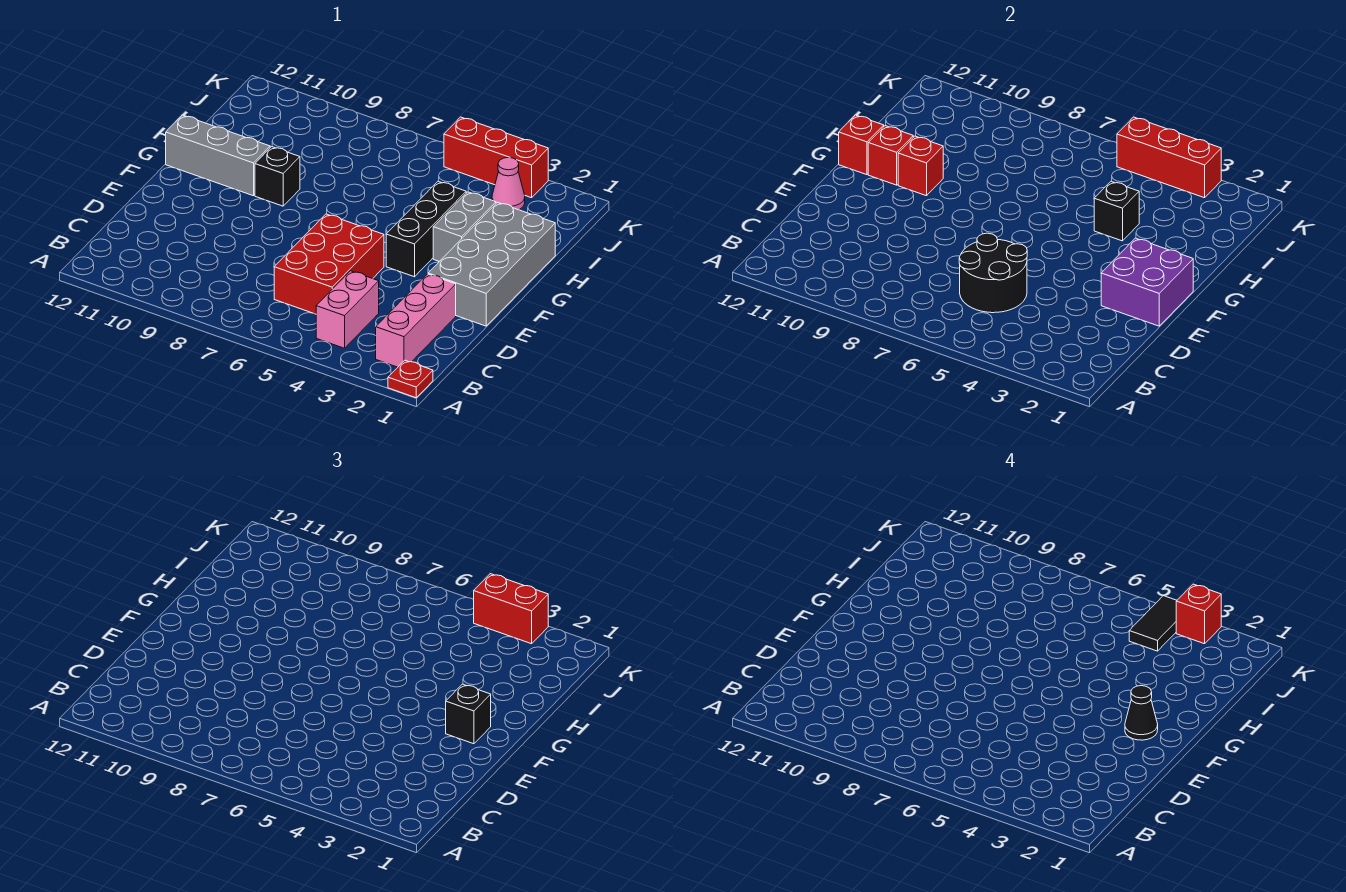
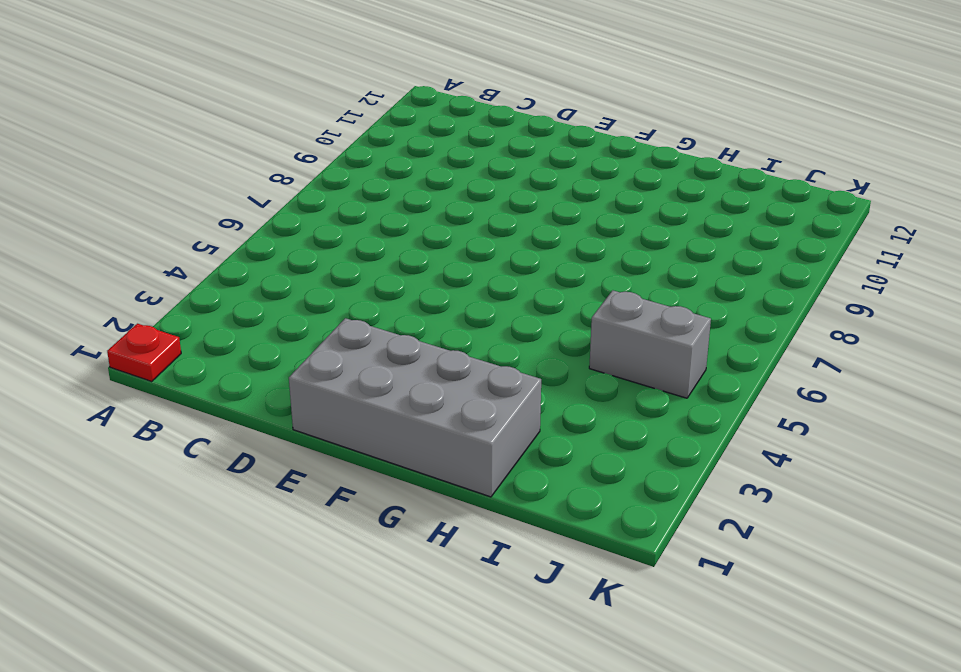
grey brick I5:J5 level 1 -> grey brick G3:H3 level 1
none -> pink brick B2:D2 level 1
none -> pink brick B4:C4 level 1
none -> red brick C5:E6 level 1

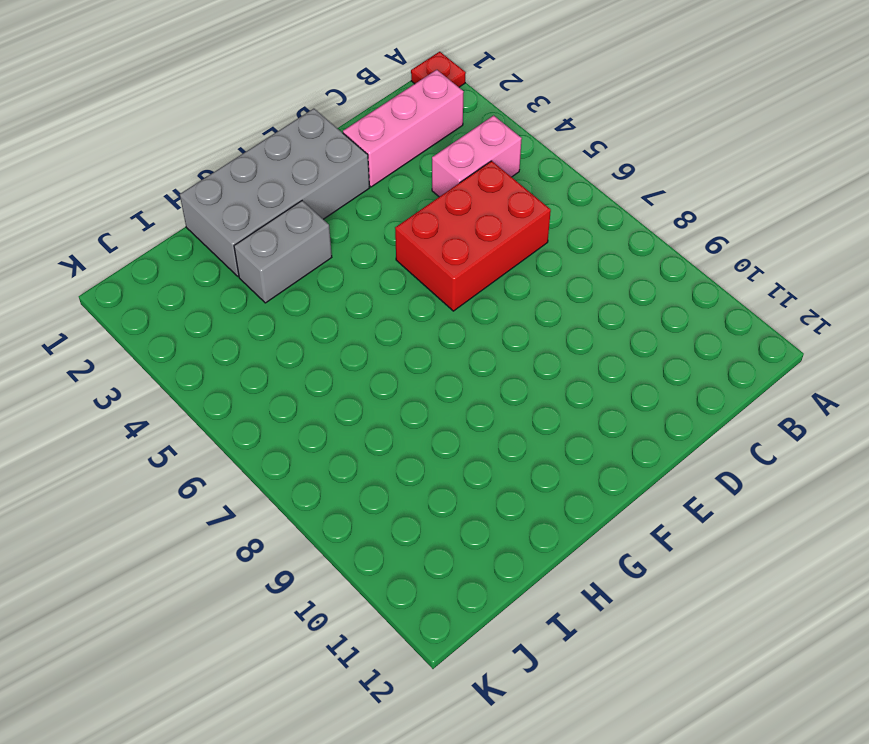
none -> black brick F4:H4 level 1
none -> black brick G9 level 1
none -> grey brick G10:G12 level 1

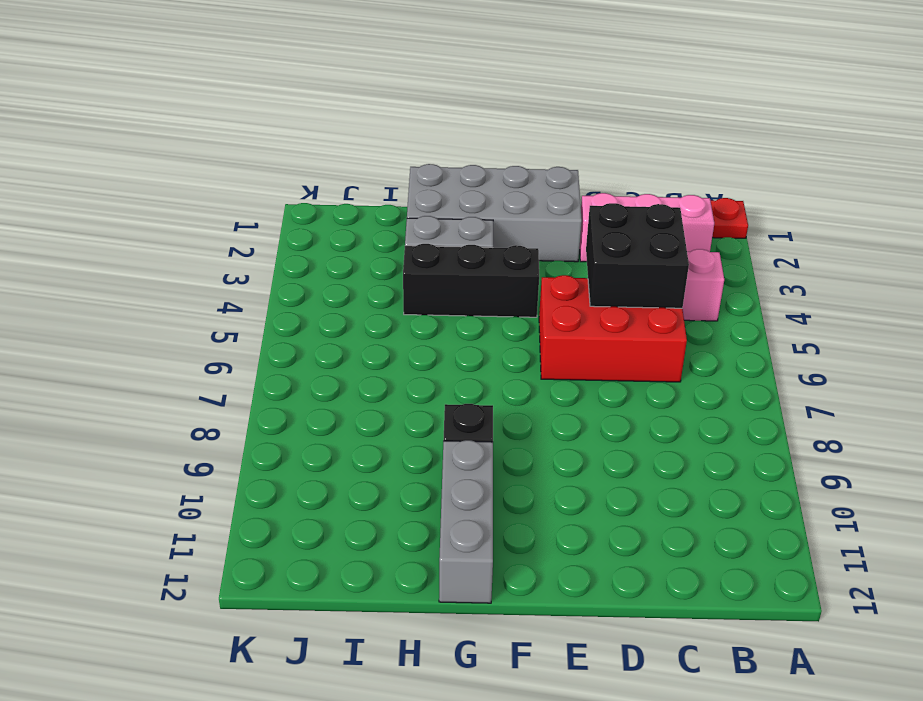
black brick C4:D5 level 2 -> black round brick C5:D6 level 2
none -> pink cone J3 level 1
none -> red brick K3:K5 level 1
none -> purple brick E1:F2 level 2

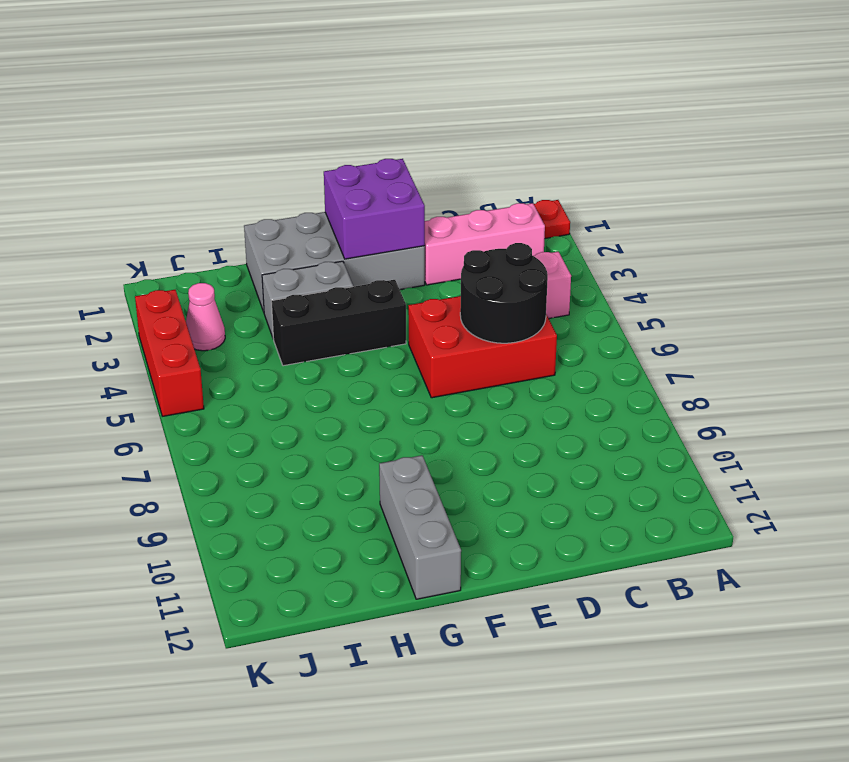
none -> black brick G9 level 1
none -> red brick G10 level 2
none -> red brick G11 level 2

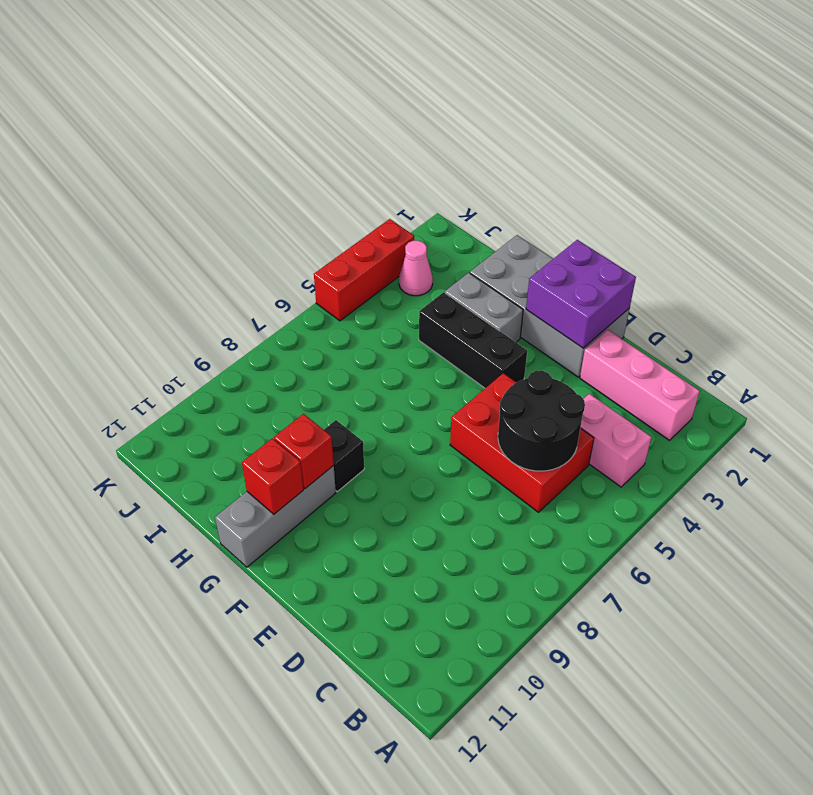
none -> red plate A1 level 1
none -> red brick G12 level 2
none -> black brick H4 level 2

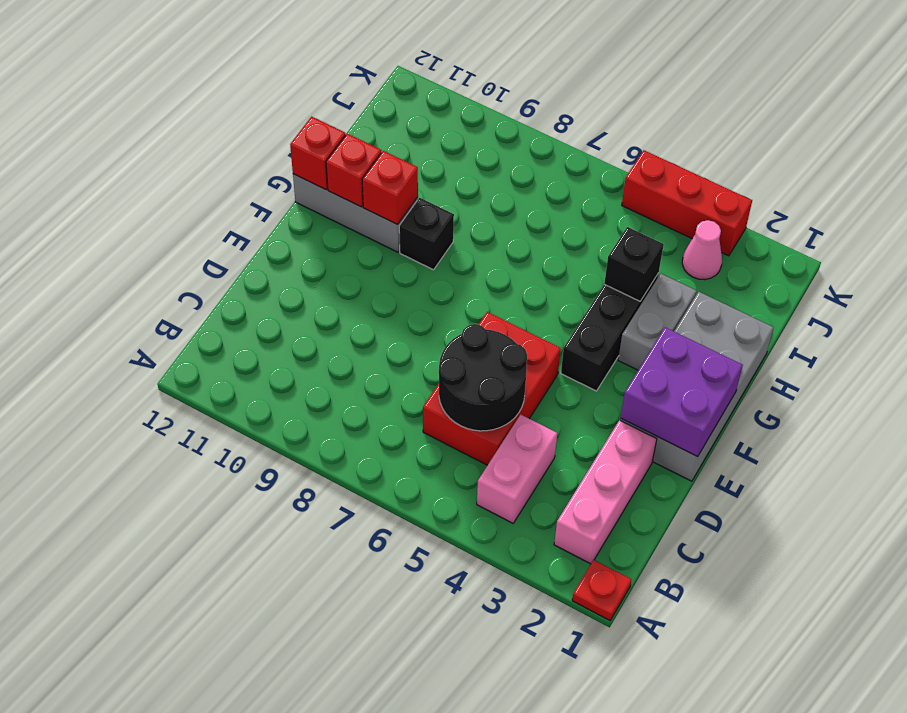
none -> red brick K3:K5 level 2
none -> black brick F2 level 3
none -> red brick K3:K4 level 3

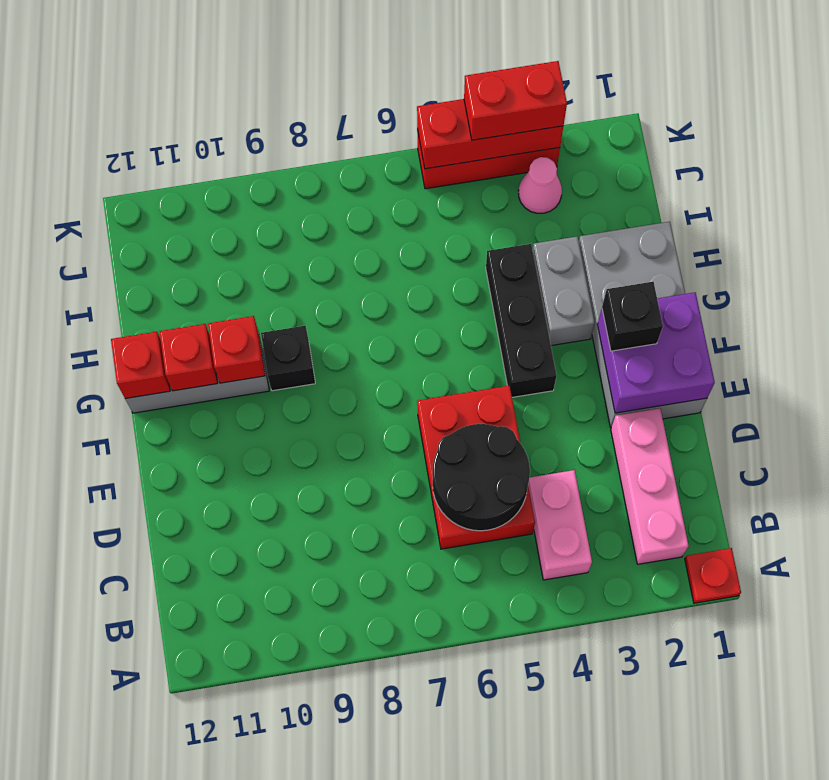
none -> black brick H4 level 2
none -> black cone F2 level 4
none -> black tile J4:K4 level 4

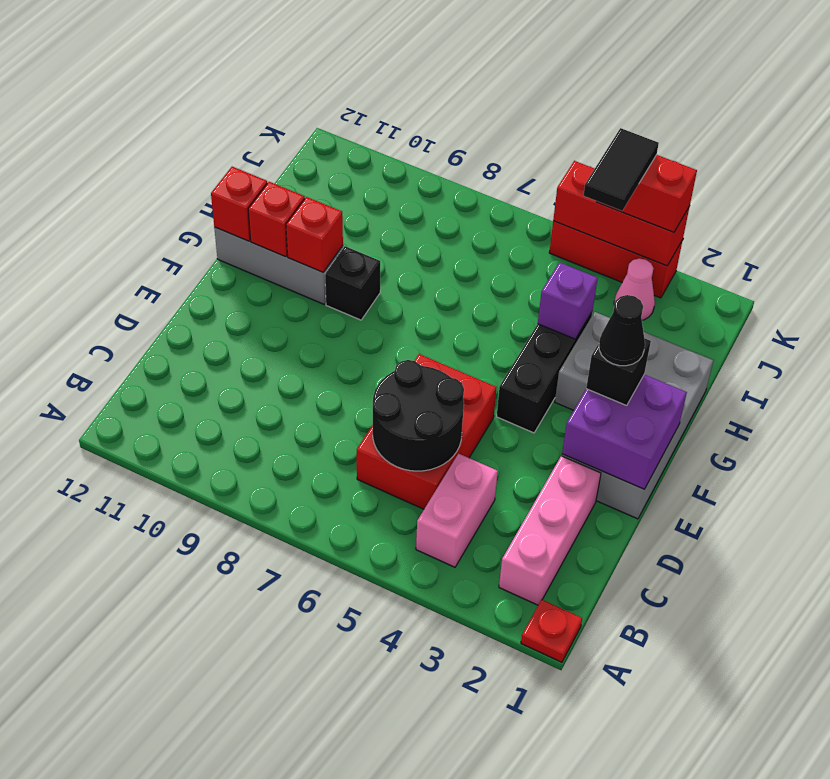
purple brick H4 level 2 -> black brick H4 level 2
none -> red brick K3 level 4

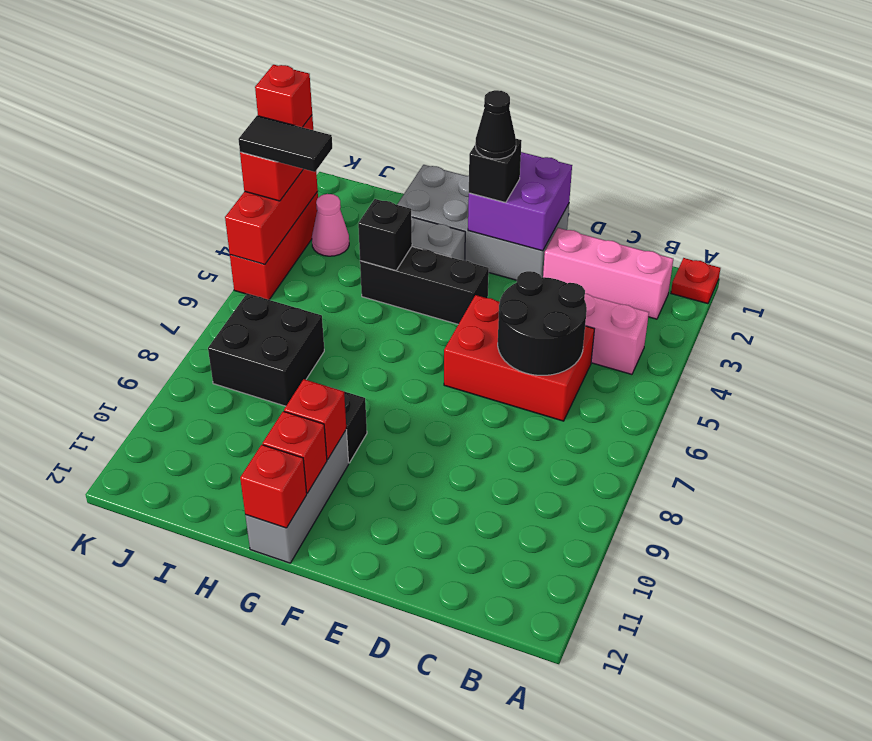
black brick I7:J8 level 1 -> none

